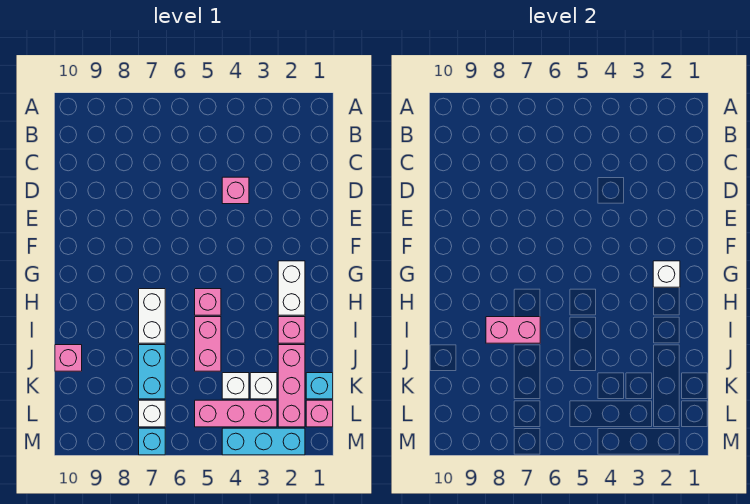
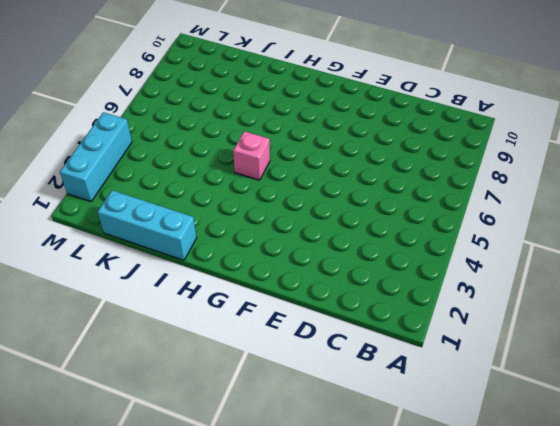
cyan brick I1:K1 level 1 -> cyan brick K1 level 1
none -> pink brick D4 level 1
none -> white brick G2:H2 level 1
none -> white brick H7:I7 level 1

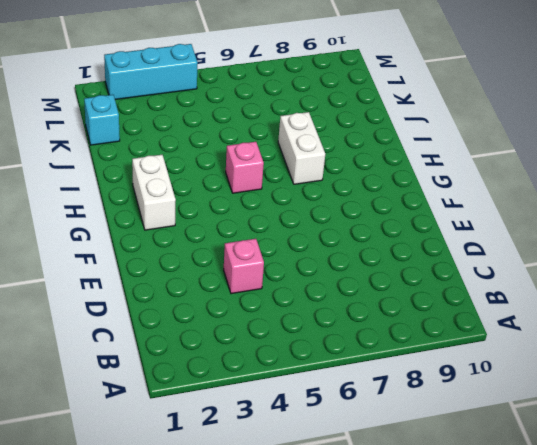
none -> pink brick I2 level 1
none -> pink brick I5:J5 level 1
none -> pink brick J2:L2 level 1

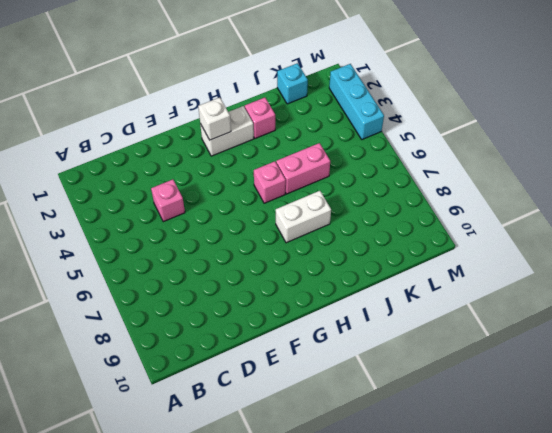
none -> pink brick J2:L2 level 1
none -> cyan brick J7:K7 level 1
none -> pink brick J10 level 1

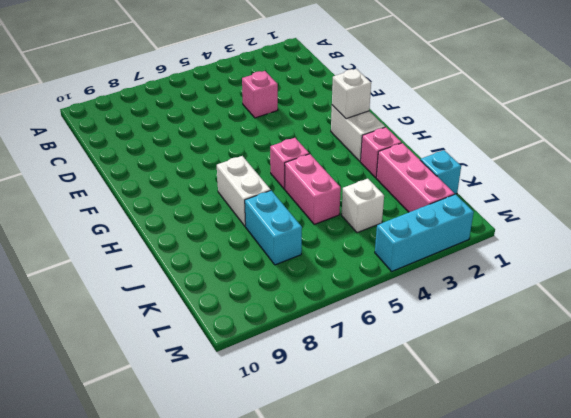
none -> pink brick J10 level 1
none -> white brick K3 level 1
none -> pink brick L1 level 1

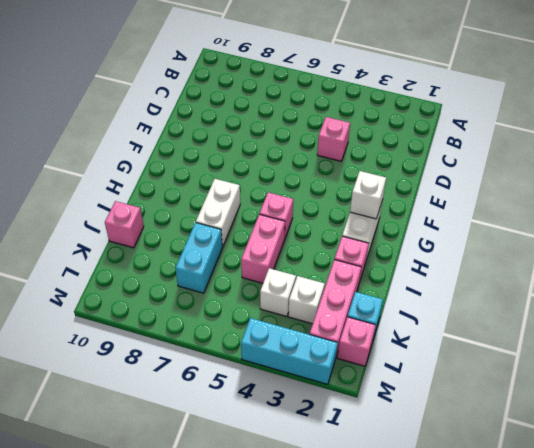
none -> pink brick L3:L5 level 1
none -> white brick L7 level 1
none -> cyan brick M7 level 1

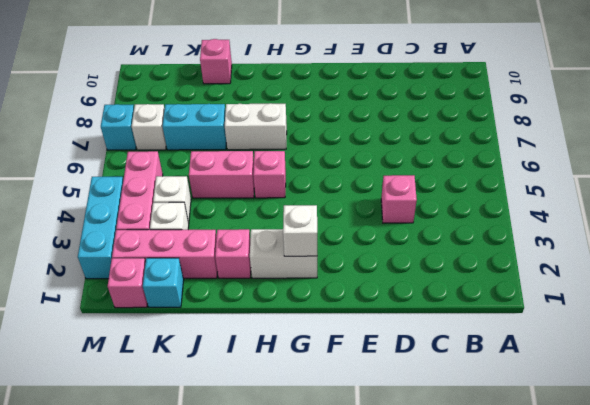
none -> pink brick I7:I8 level 2

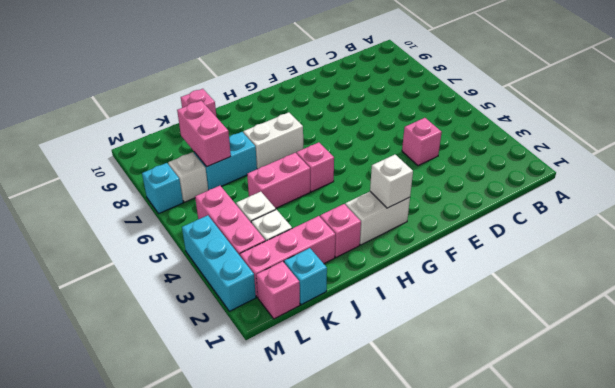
pink brick K7:K8 level 2 -> pink brick I7:I8 level 2

